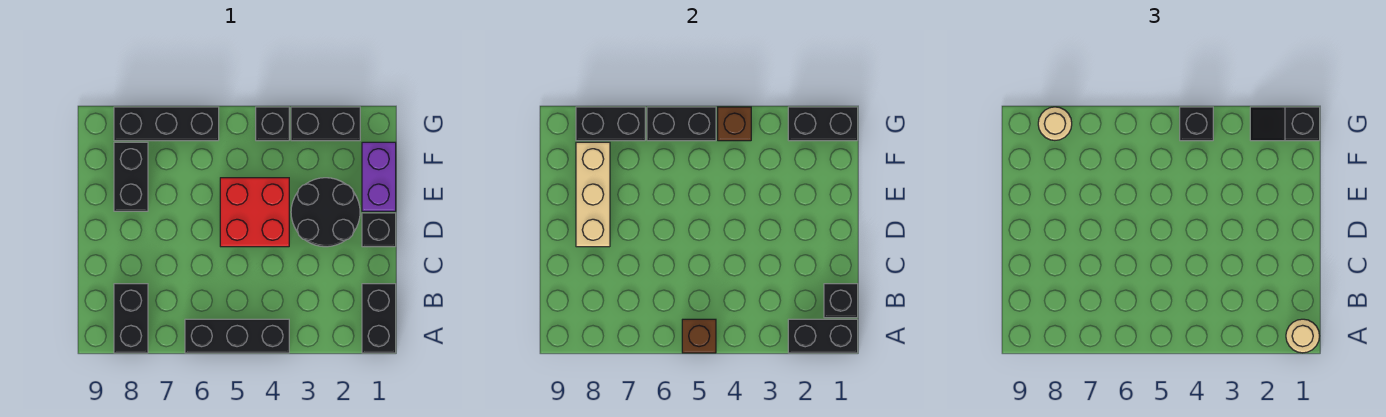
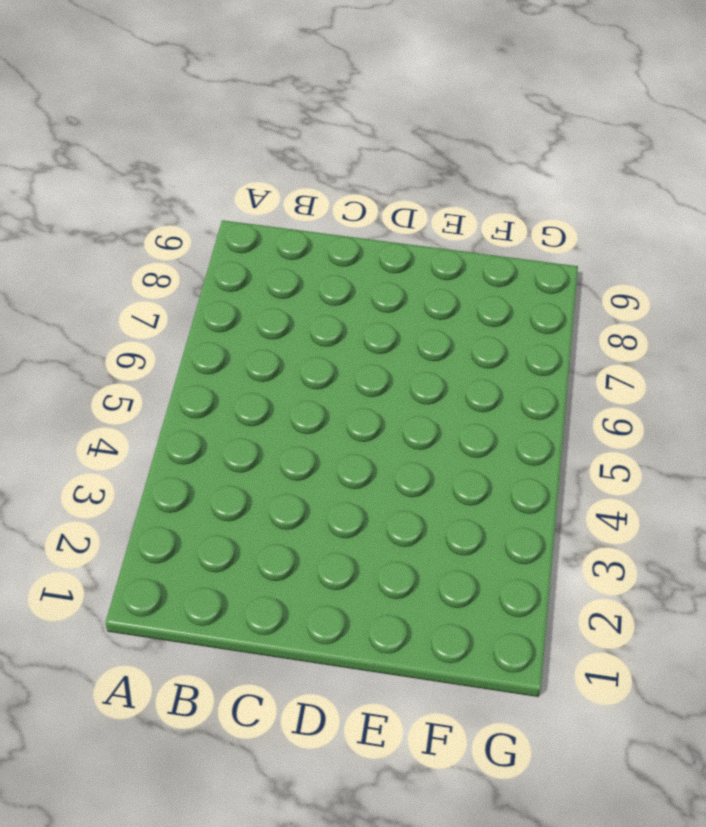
none -> black brick A1:B1 level 1
none -> black brick A4:A6 level 1
none -> black brick A8:B8 level 1

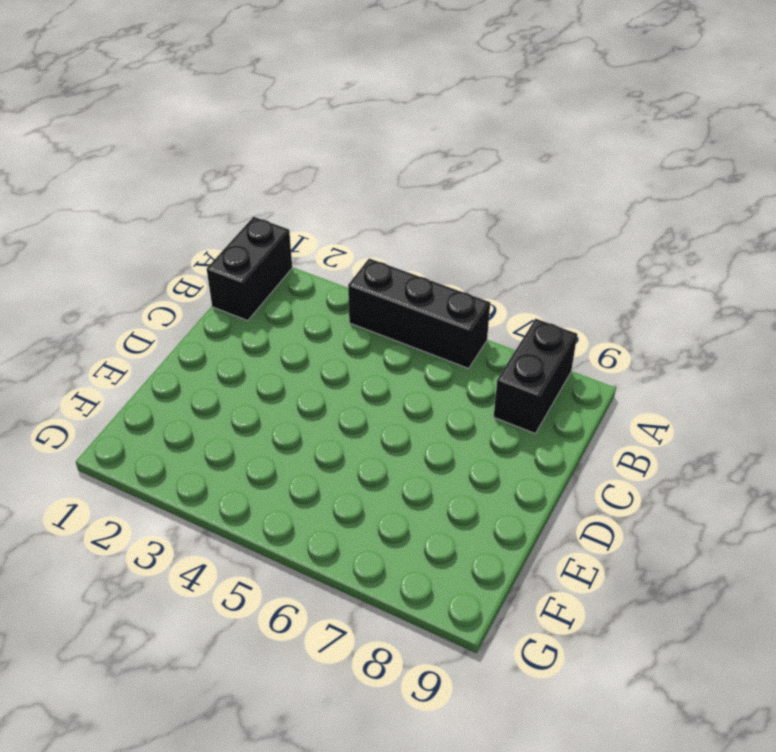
none -> black brick D1 level 1
none -> black round brick D2:E3 level 1
none -> red brick D4:E5 level 1

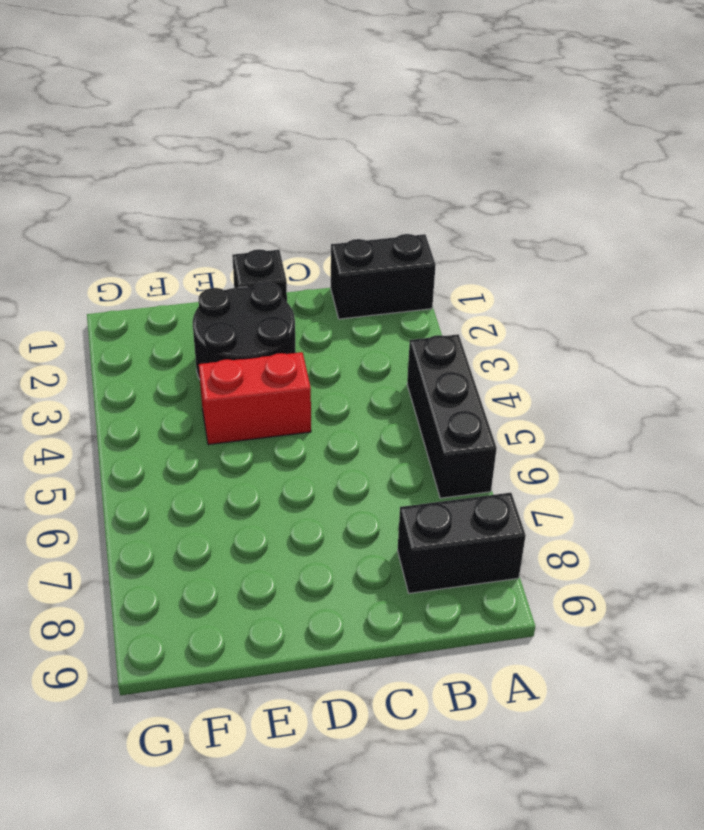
red brick D4:E4 level 1 -> red brick D4:E5 level 1
none -> purple brick E1:F1 level 1
none -> black brick E8:F8 level 1
none -> black brick G2:G3 level 1

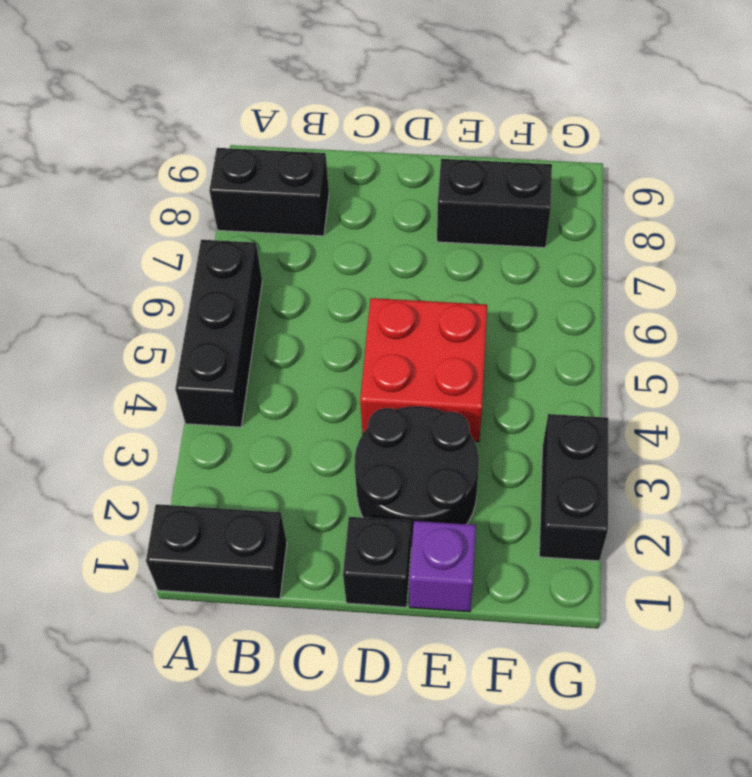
purple brick E1 level 1 -> purple brick E1:F1 level 1
none -> black brick G4 level 1
none -> black brick G6:G8 level 1
none -> black brick A1:A2 level 2

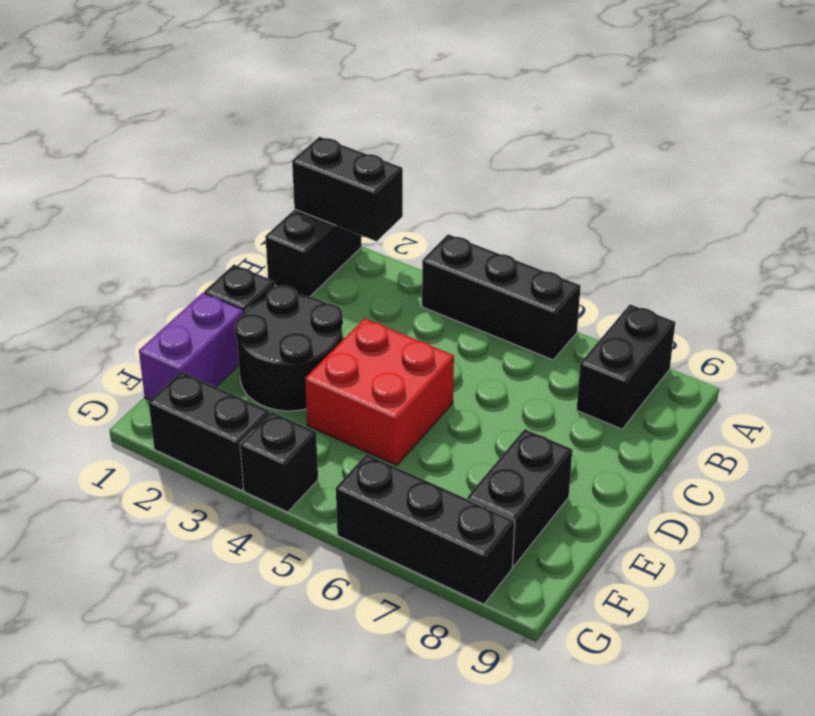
none -> brown brick A5 level 2
none -> black brick B1 level 2
none -> tan brick D8:F8 level 2

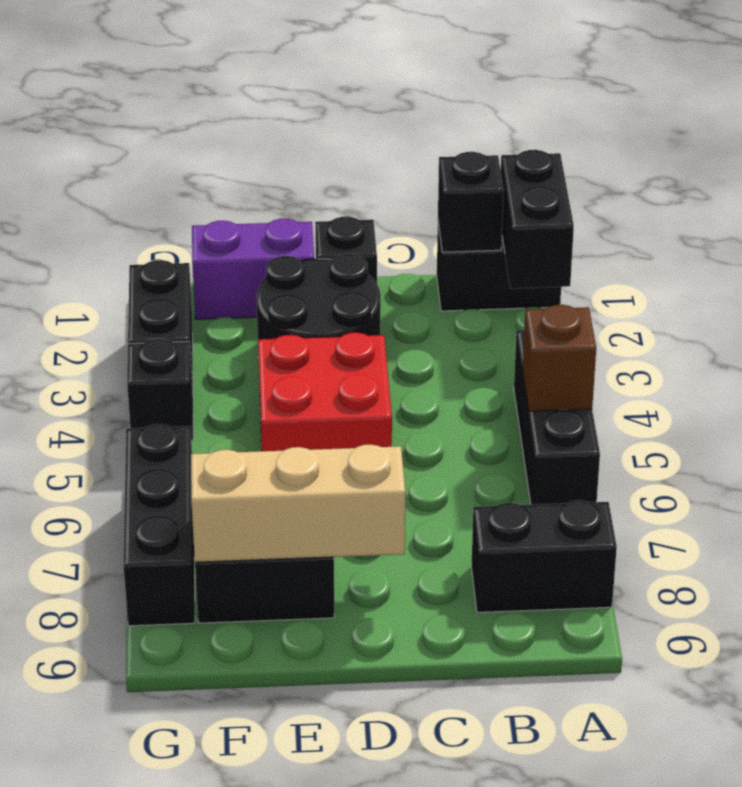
none -> black brick G1:G2 level 2
none -> brown brick G4 level 2
none -> black brick G5:G6 level 2

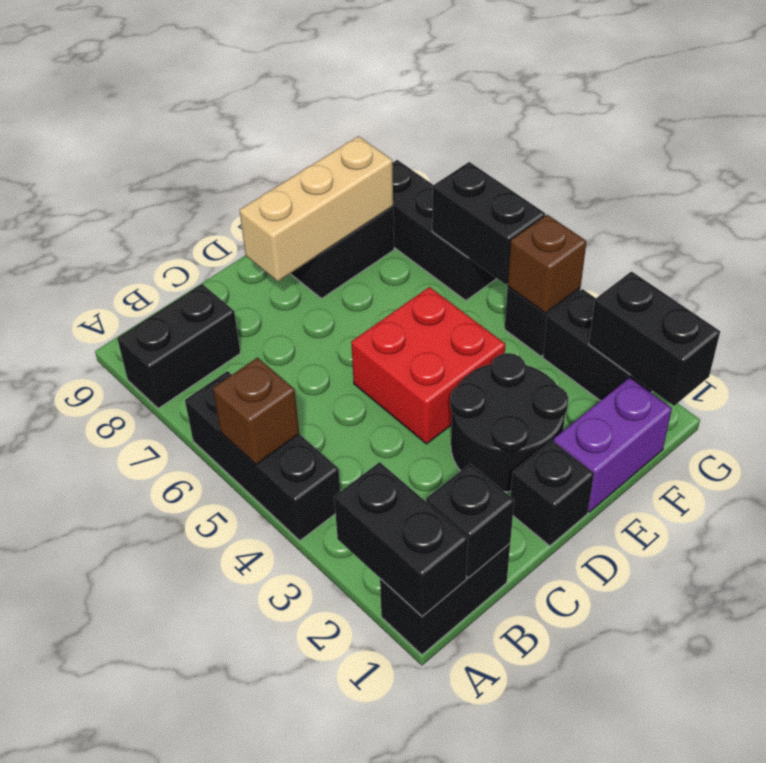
none -> black brick G7:G8 level 2
none -> tan round brick A1 level 3
none -> black slope G1:G2 level 3 top 1

